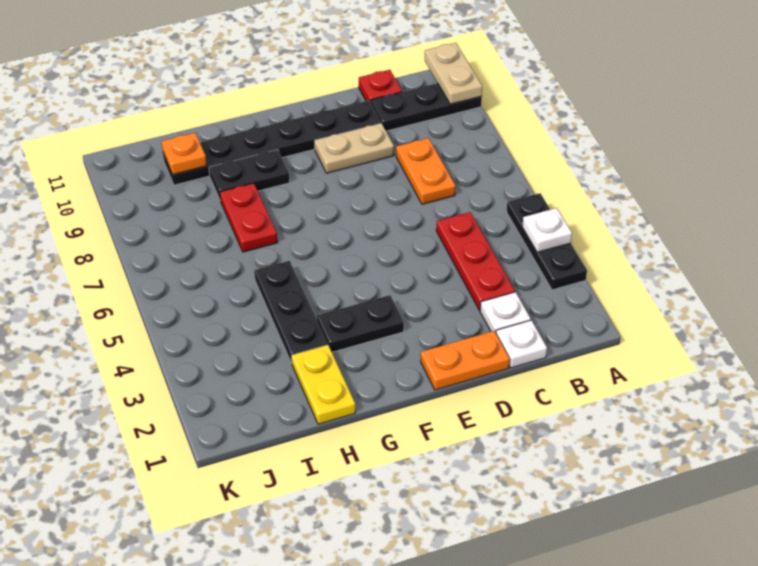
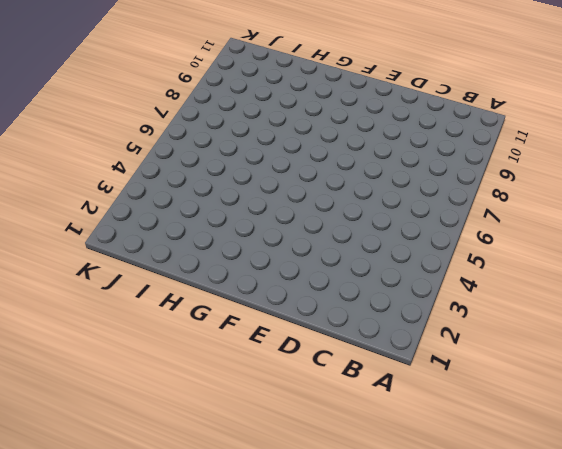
none -> black plate A3:A5 level 1
none -> black plate A10:C10 level 1
none -> white plate C1 level 1

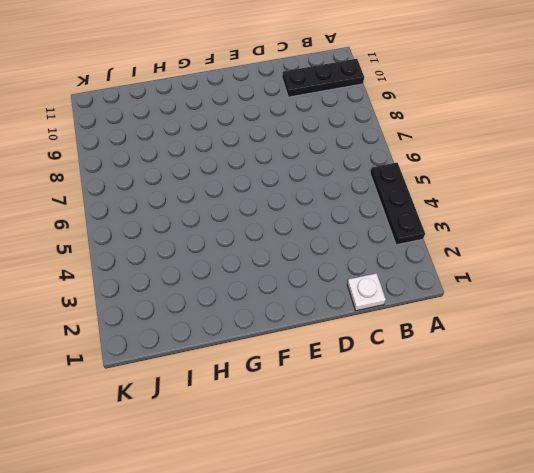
none -> white plate C2 level 1
none -> red plate C3:C5 level 1
none -> orange plate C7:C8 level 1

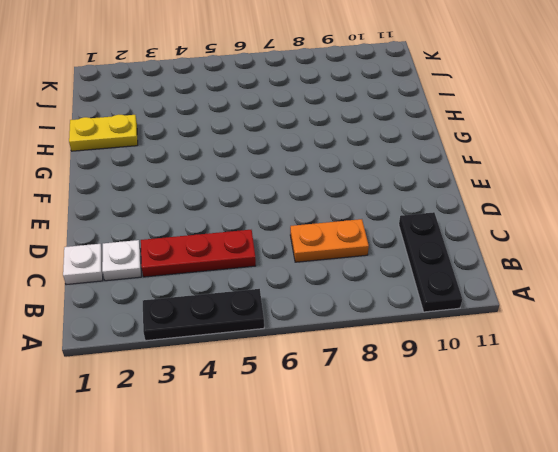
none -> red plate C11 level 1
none -> orange plate D1:E1 level 1
none -> tan plate D9:E9 level 1

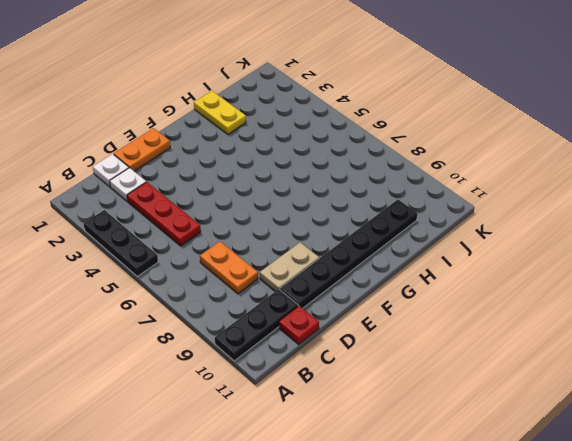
none -> black plate F3:G3 level 1
none -> black plate G9:H9 level 1
none -> black plate H3:H5 level 1

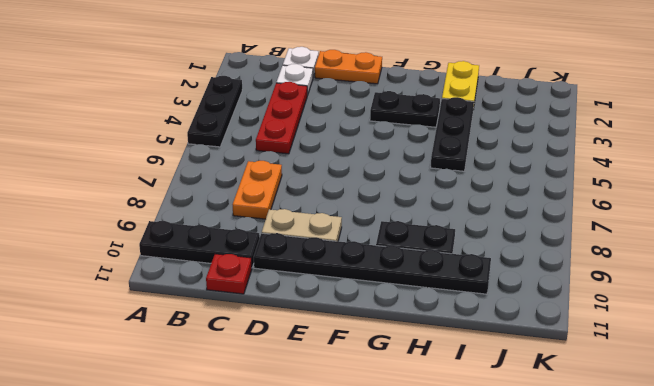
none -> red plate H7:H8 level 1
none -> white plate A4 level 2
none -> tan plate A10:A11 level 2

